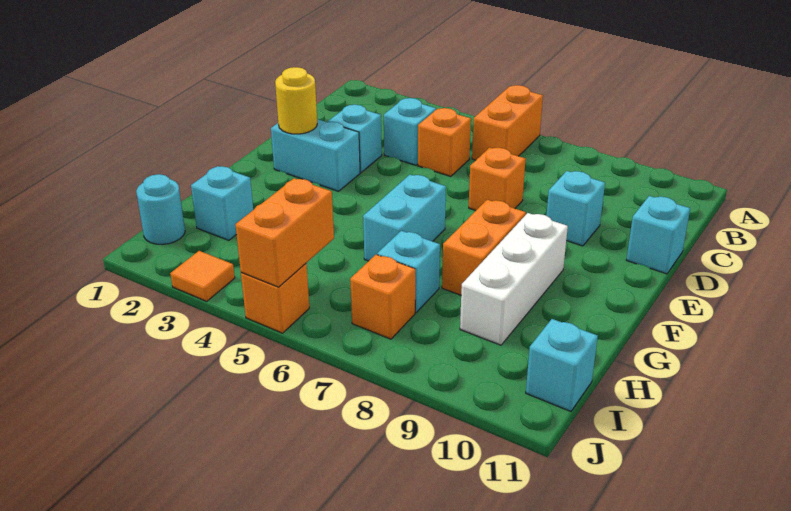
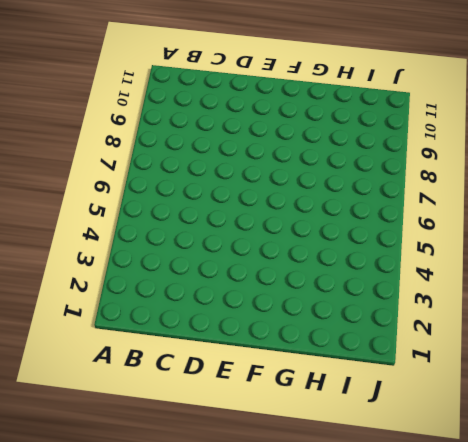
none -> orange brick A6:B6 level 1
none -> cyan brick C4 level 1
none -> orange brick C5 level 1

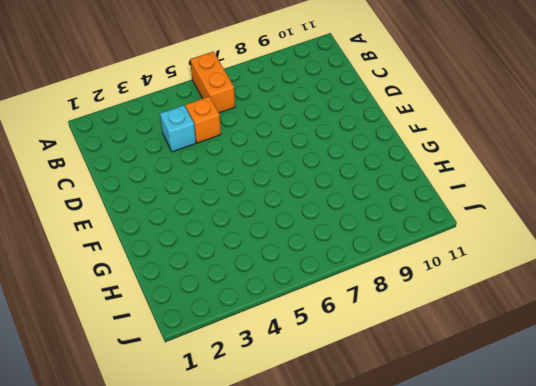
none -> cyan brick D3 level 1
none -> orange brick D7 level 1
none -> cyan brick D9 level 1

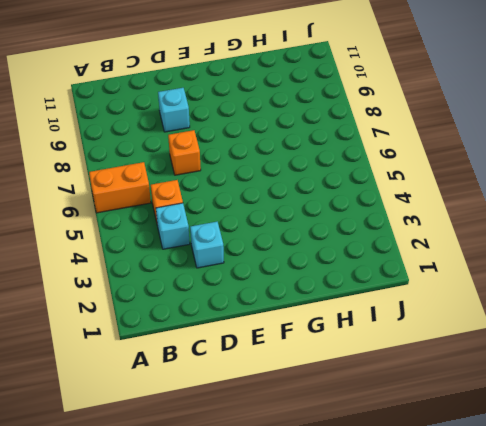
none -> cyan brick D11 level 1
none -> cyan brick E2:E3 level 1
none -> cyan brick F6:G6 level 1

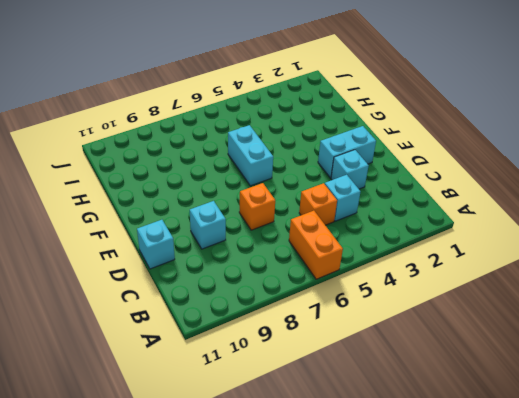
none -> orange brick F8:G8 level 1
none -> white brick F9:H9 level 1
none -> cyan brick H2 level 1

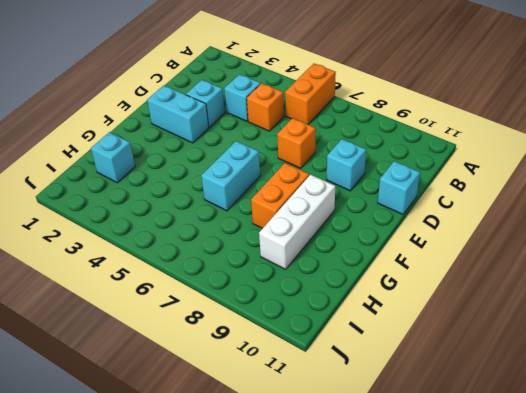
none -> cyan brick H7 level 1
none -> cyan round brick I1 level 1
none -> orange brick I7 level 1

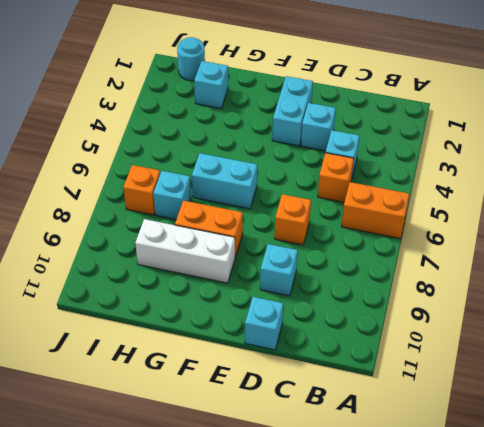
none -> cyan brick I11 level 1
none -> orange tile J3 level 1
none -> orange brick J5 level 1

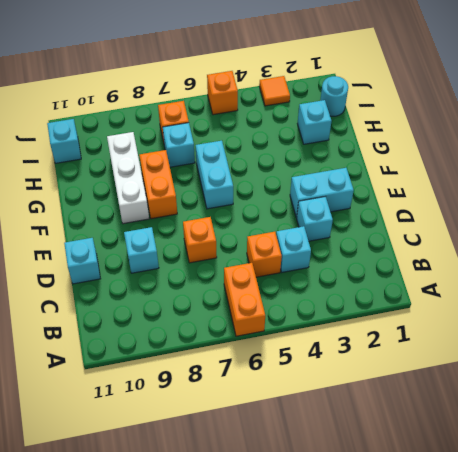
none -> yellow round brick E2 level 2
none -> orange brick I5:J5 level 2

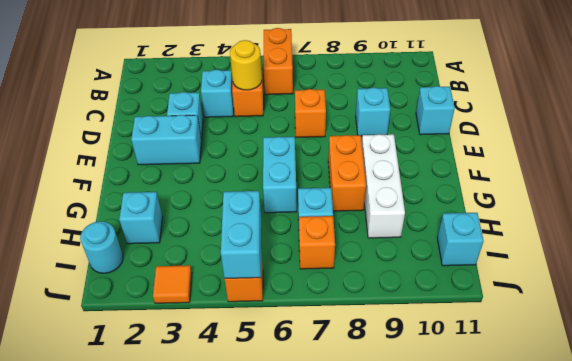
yellow round brick C5 level 2 -> yellow round brick E2 level 2
cyan brick I5:J5 level 2 -> orange brick I5:J5 level 2

